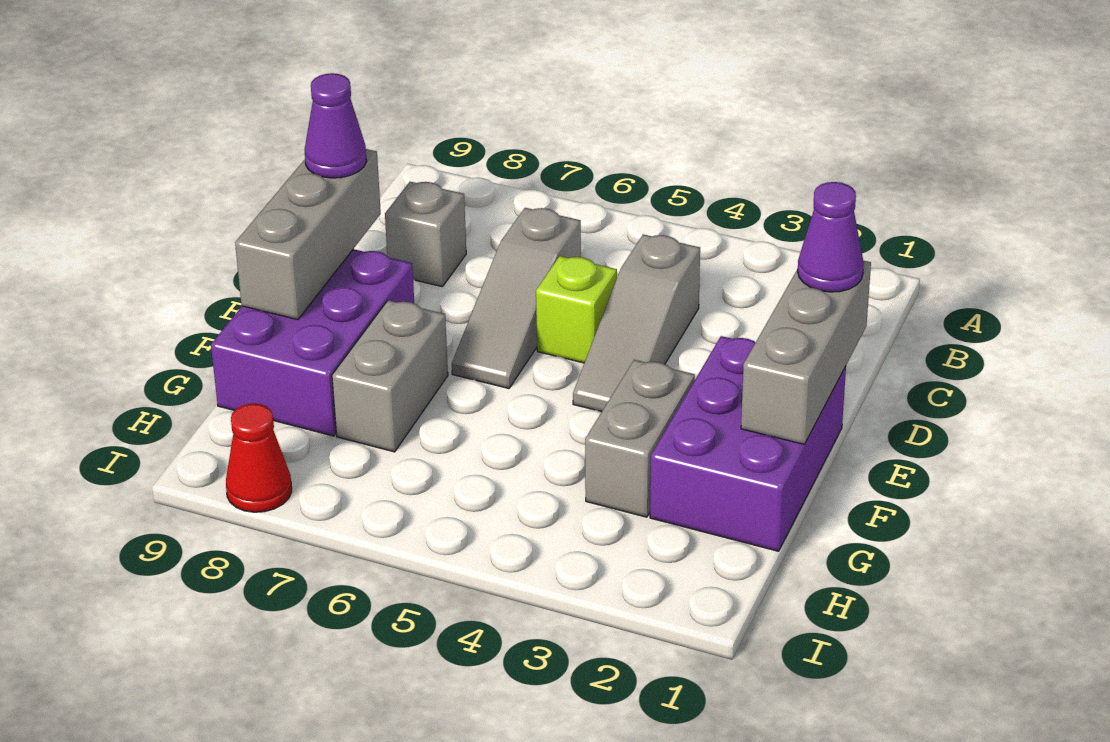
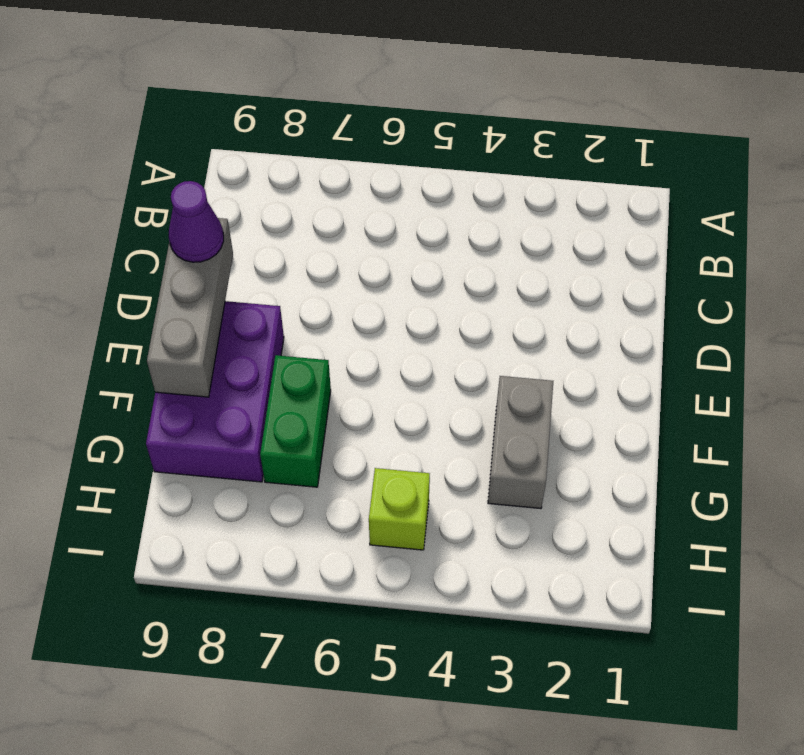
green brick F7:G7 level 1 -> grey brick F7:G7 level 1
lime brick H5 level 1 -> lime brick D5 level 1
none -> grey slope C4:E4 level 1 top C
none -> grey slope C6:E6 level 1 top C
none -> grey brick C8 level 1

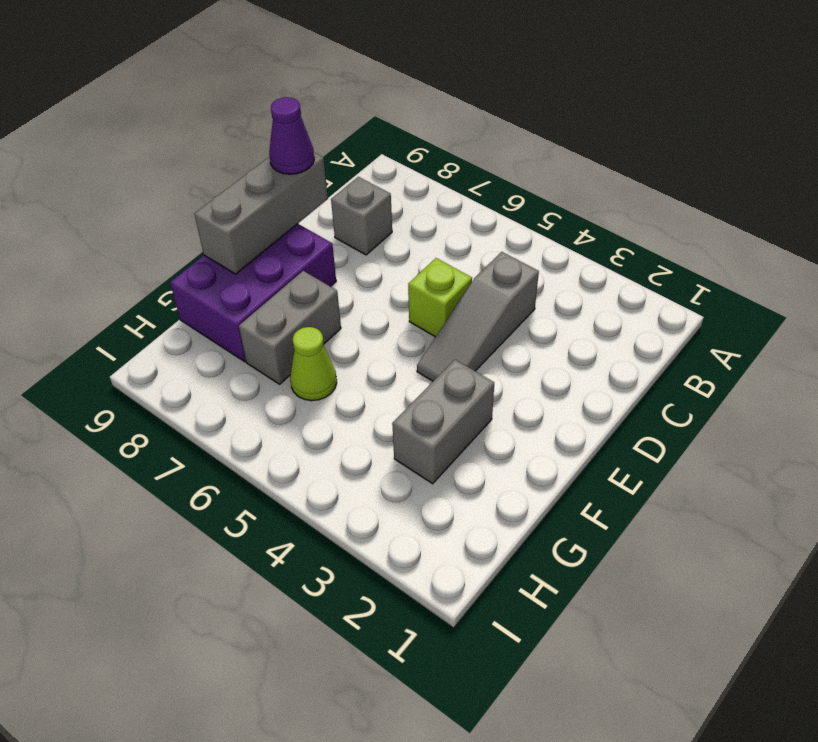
lime cone G6 level 1 -> none
none -> grey slope C6:E6 level 1 top C
none -> purple brick E1:G2 level 1
none -> red cone I8 level 1

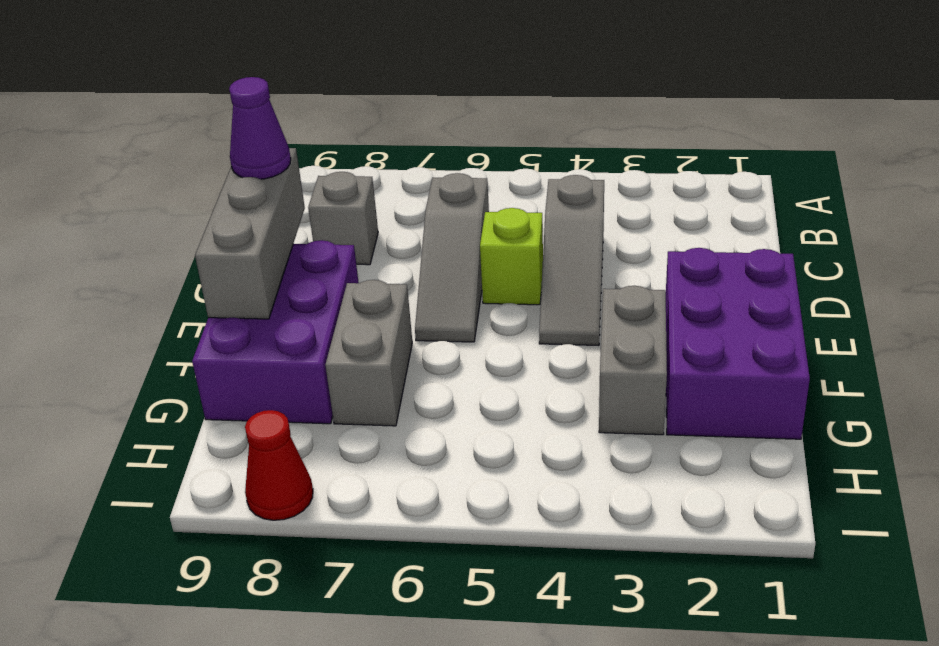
none -> grey brick D1:F1 level 2
none -> purple cone D1 level 3

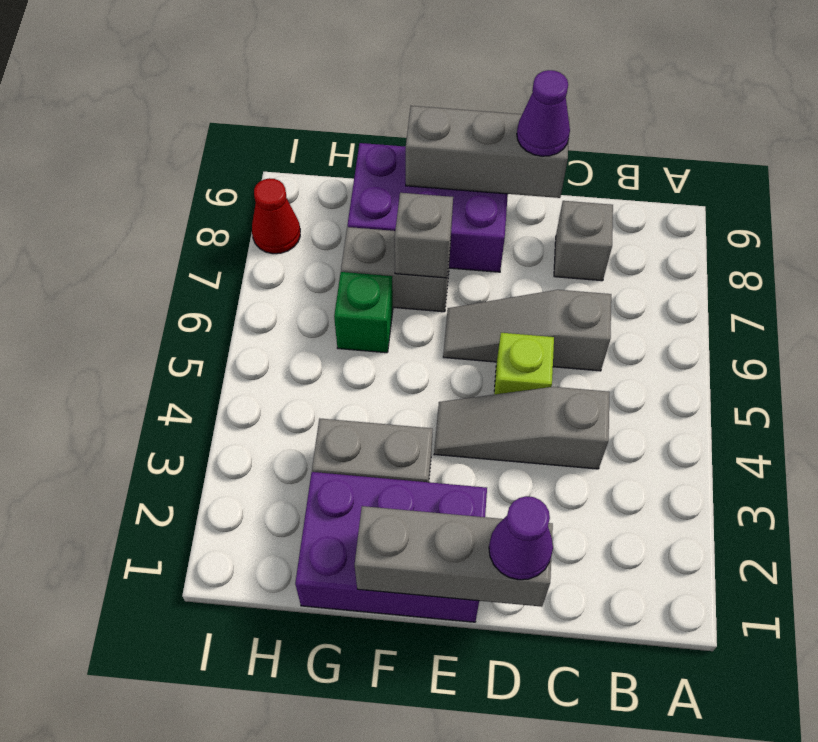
grey brick F7 level 2 -> none
green brick G6 level 1 -> none

